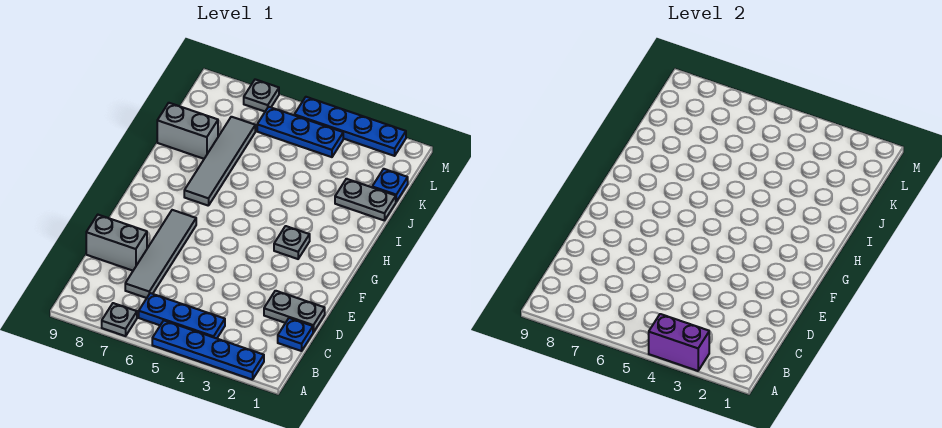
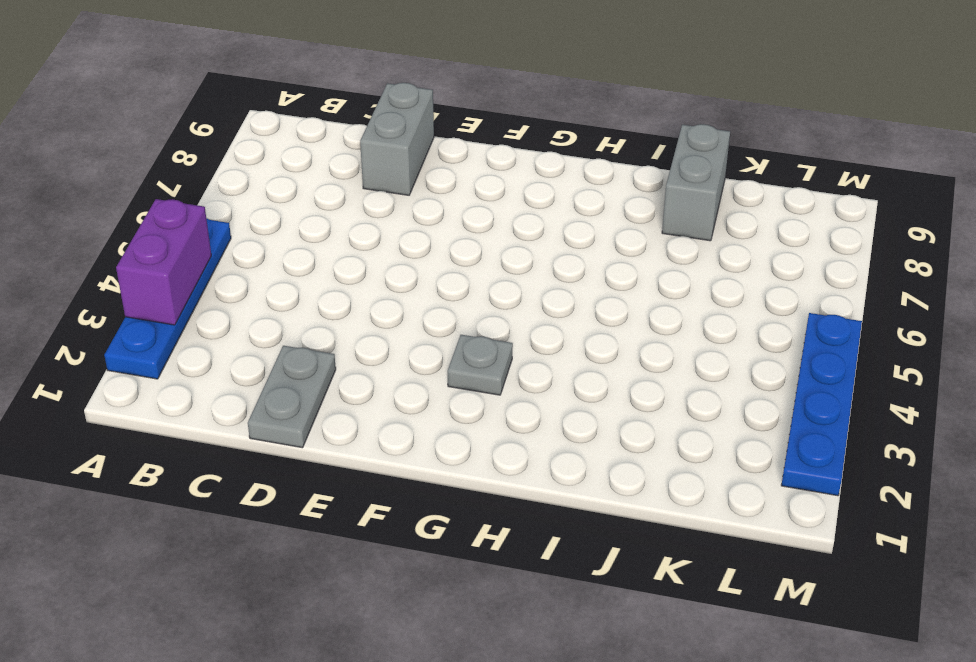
none -> grey plate A7 level 1
none -> blue plate B4:B6 level 1
none -> blue plate C1 level 1

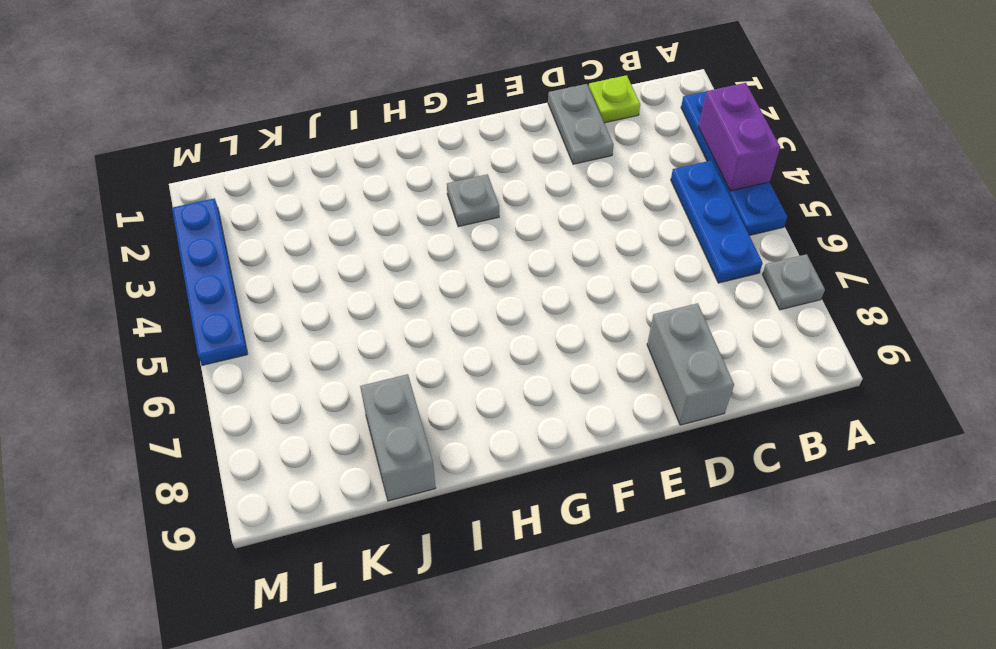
lime plate C1 level 1 -> blue plate C1 level 1
none -> grey tile C7:F7 level 1
none -> grey tile H7:K7 level 1
none -> grey plate J1:J2 level 1

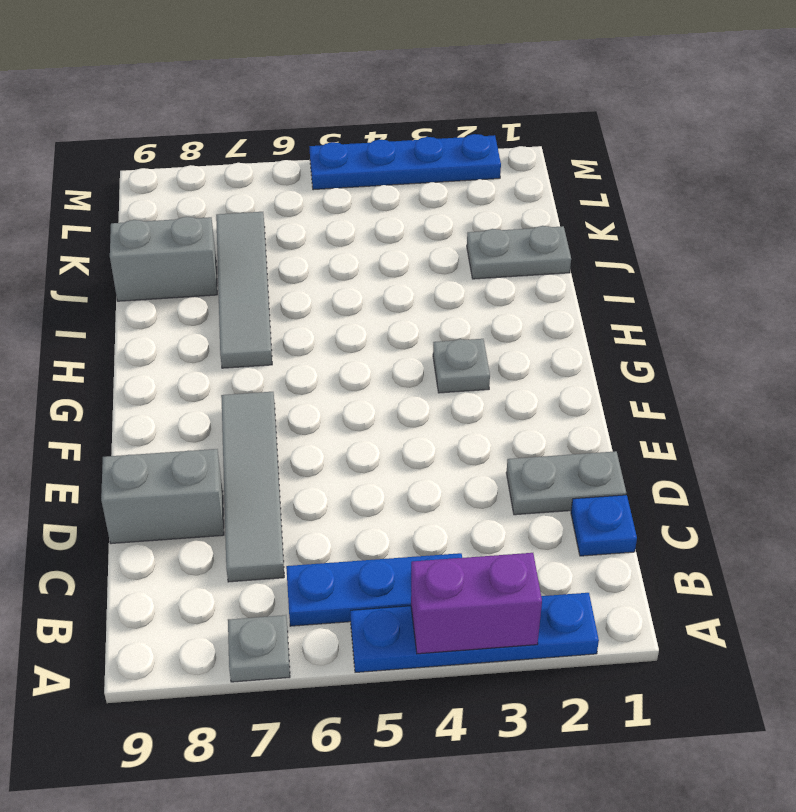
none -> blue plate K1 level 1
none -> blue plate L4:L6 level 1
none -> grey plate M7 level 1

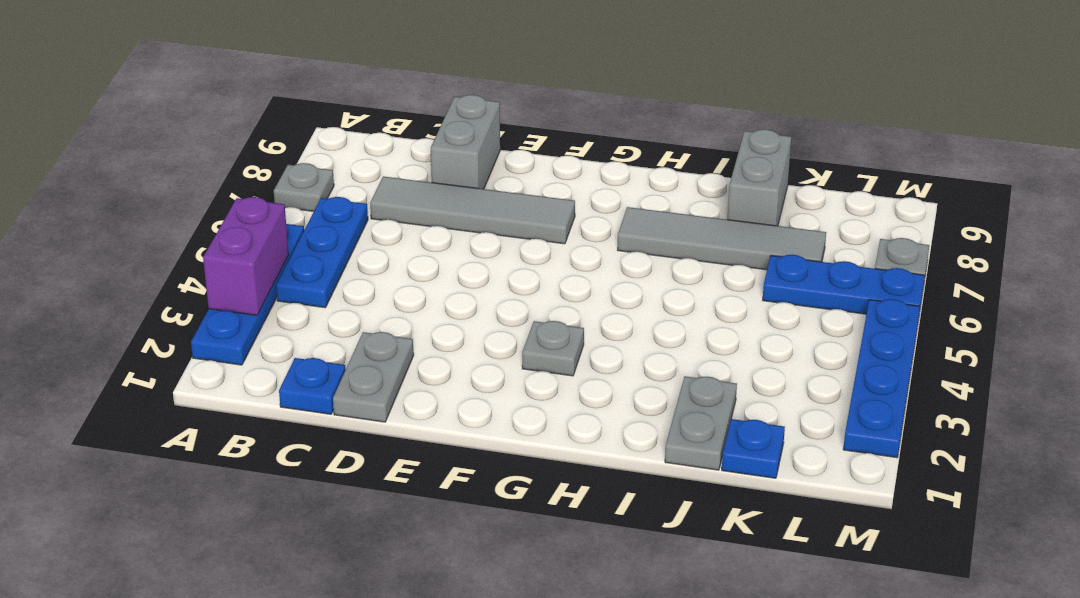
blue plate K6:M6 level 1 -> blue plate L4:L6 level 1

